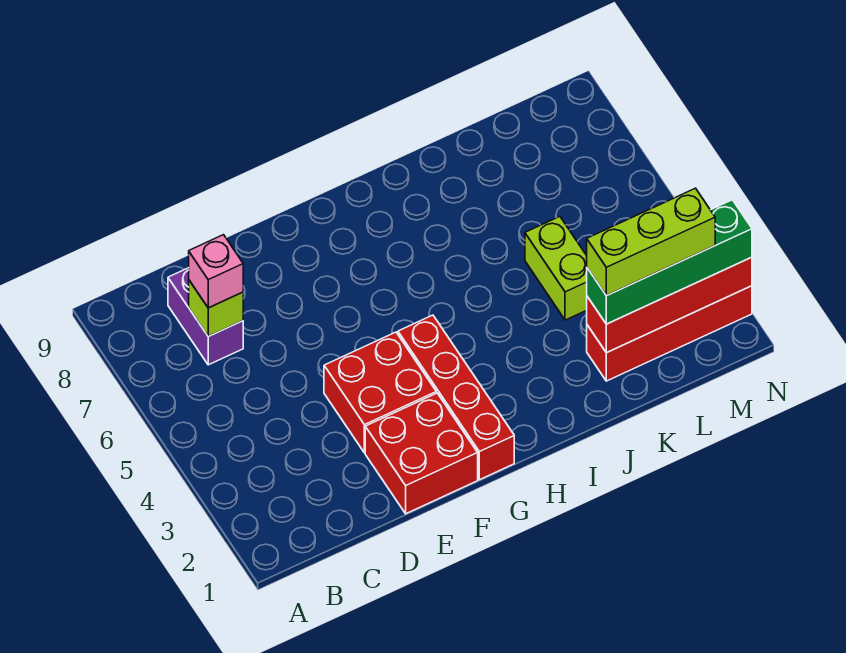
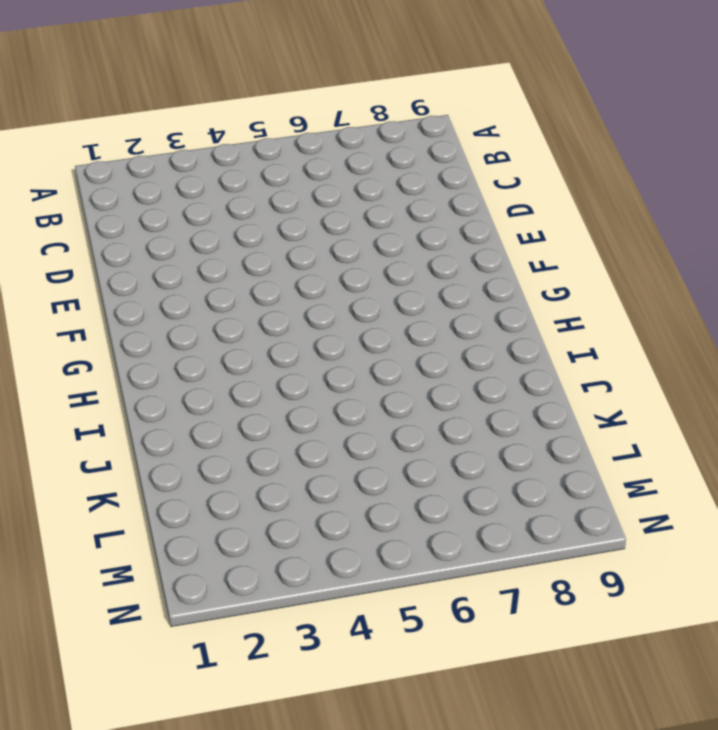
none -> purple brick C7:C8 level 1
none -> red brick E1:F2 level 1

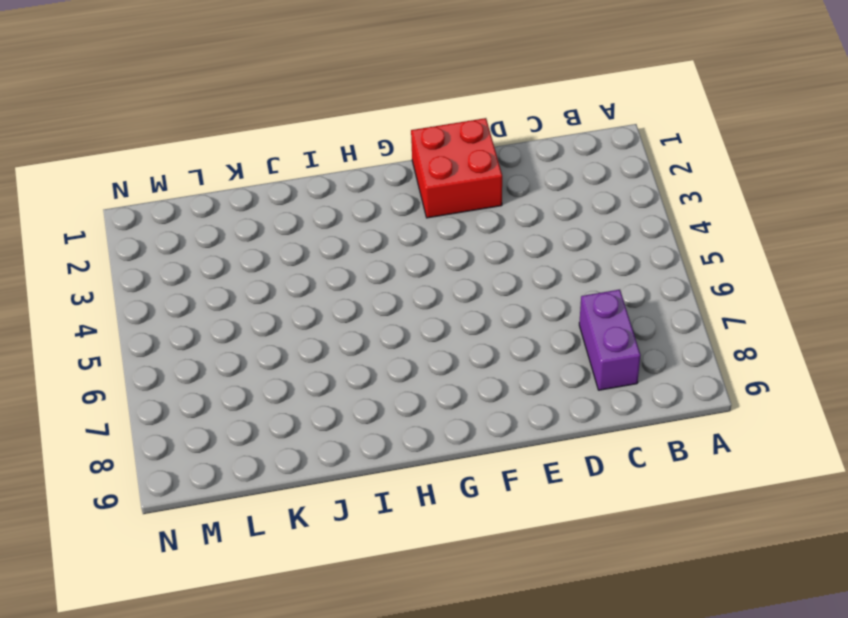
none -> red brick E3:F4 level 1
none -> red brick G1:G4 level 1

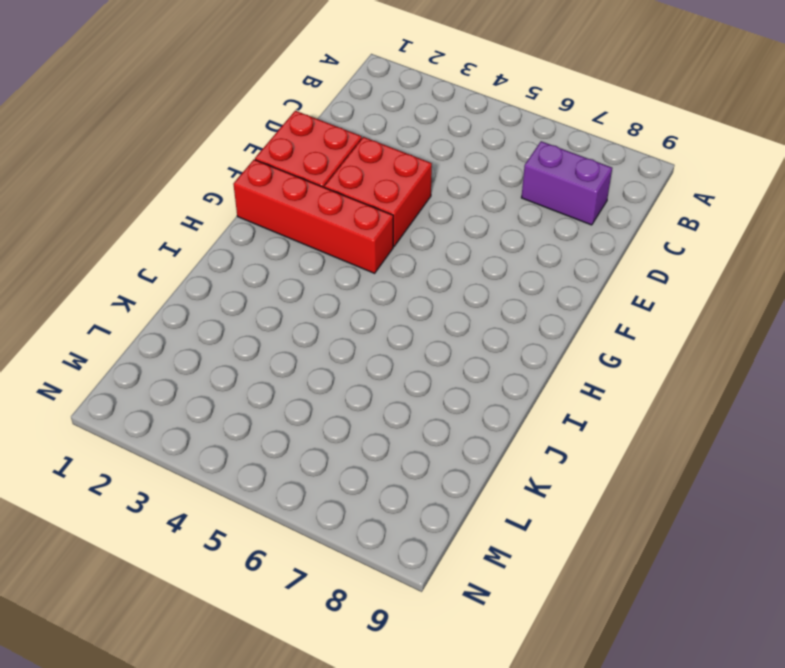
none -> red brick K2:N2 level 1
none -> lime brick K4:K5 level 1

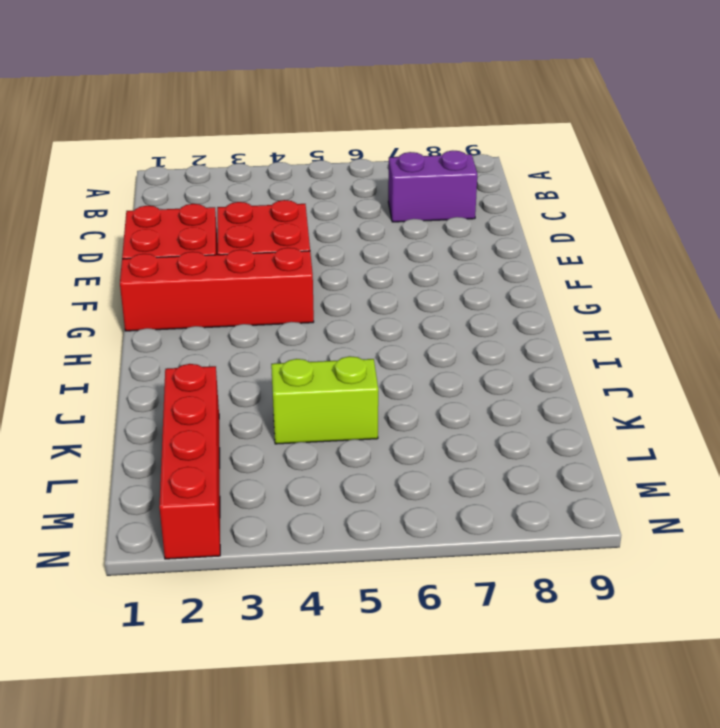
none -> lime brick C7 level 2
none -> red brick K2:N2 level 2

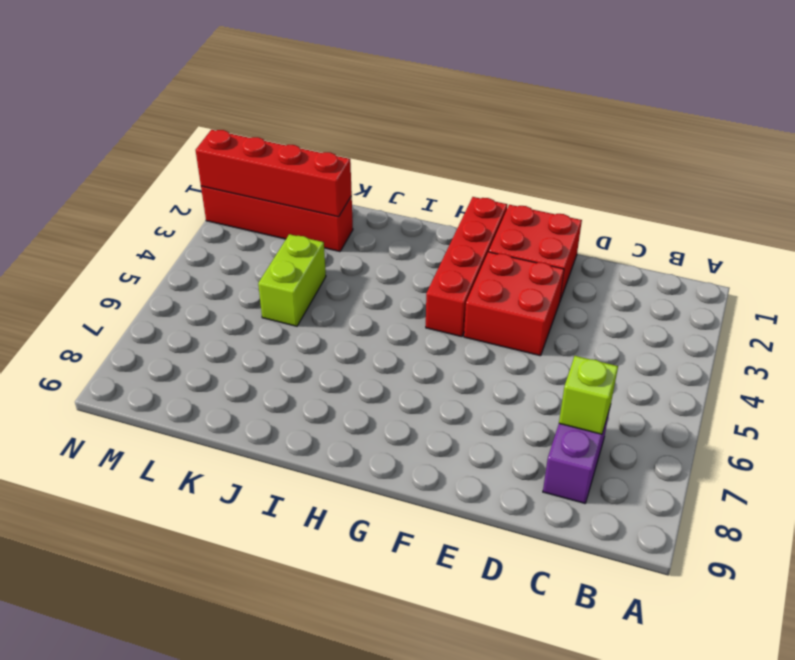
none -> pink brick C7 level 3
none -> green brick K2:N2 level 3

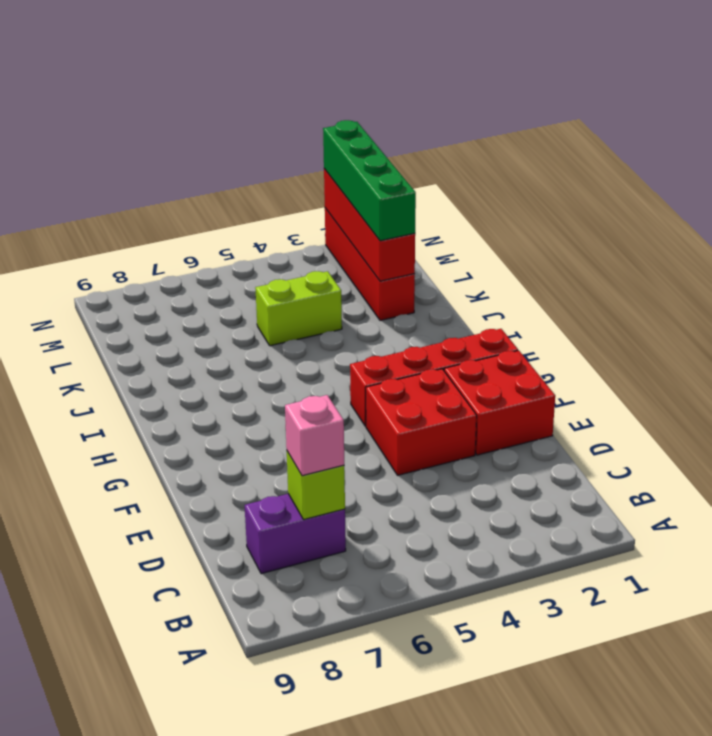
none -> lime brick K2:M2 level 4

